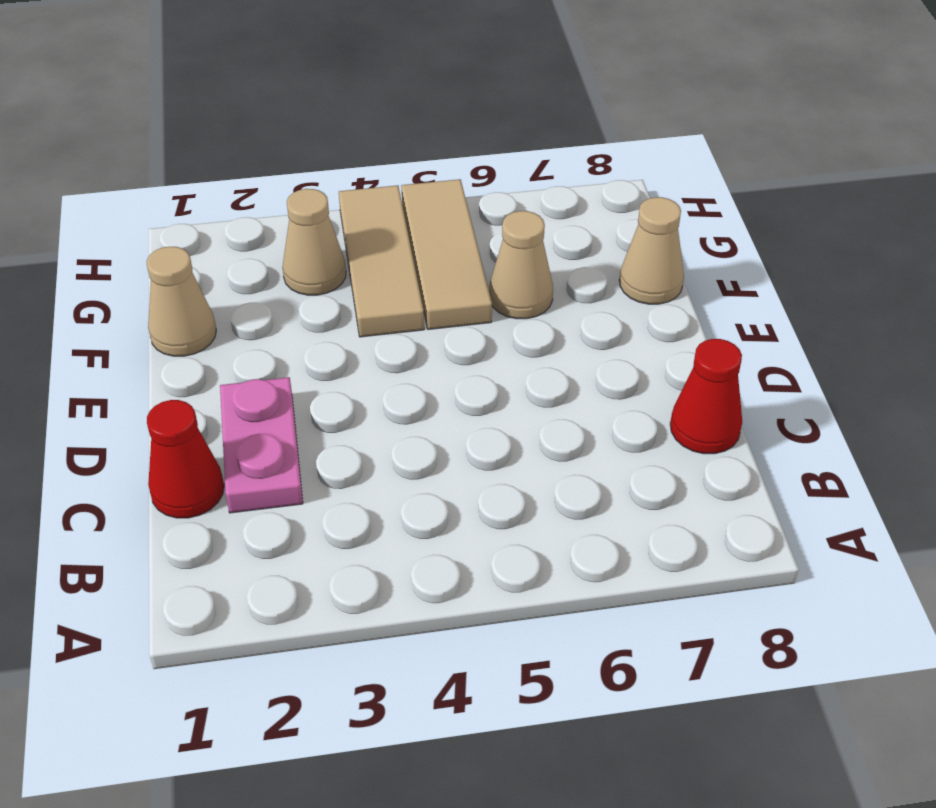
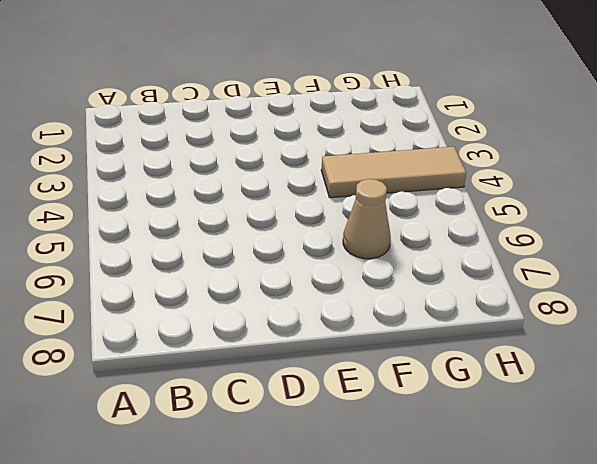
none -> red cone C1 level 1
none -> pink plate C2:D2 level 1

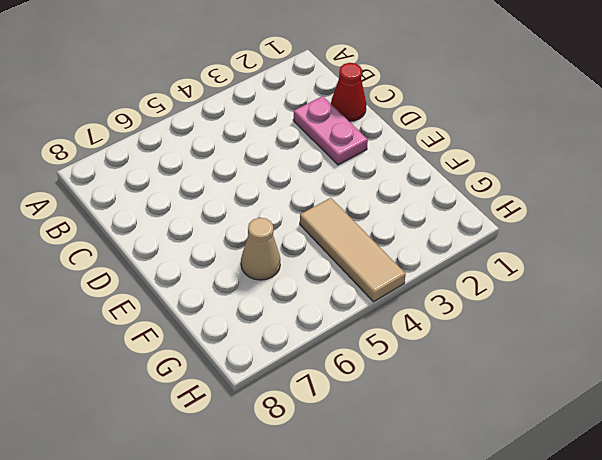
none -> red cone C8 level 1
none -> tan cone F1 level 1

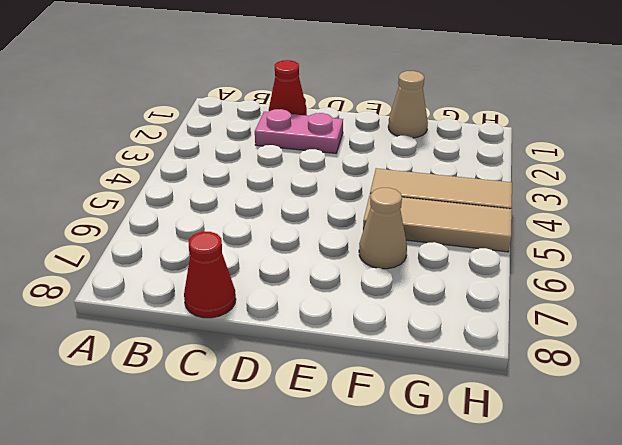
none -> tan cone F8 level 1
none -> tan cone G3 level 1

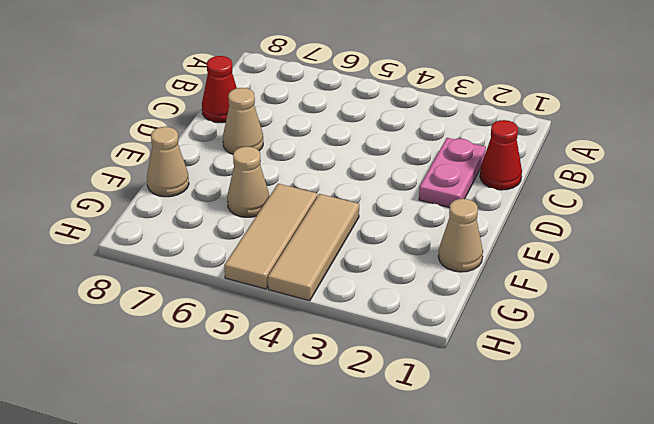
tan cone D7 level 1 -> tan cone G3 level 1

